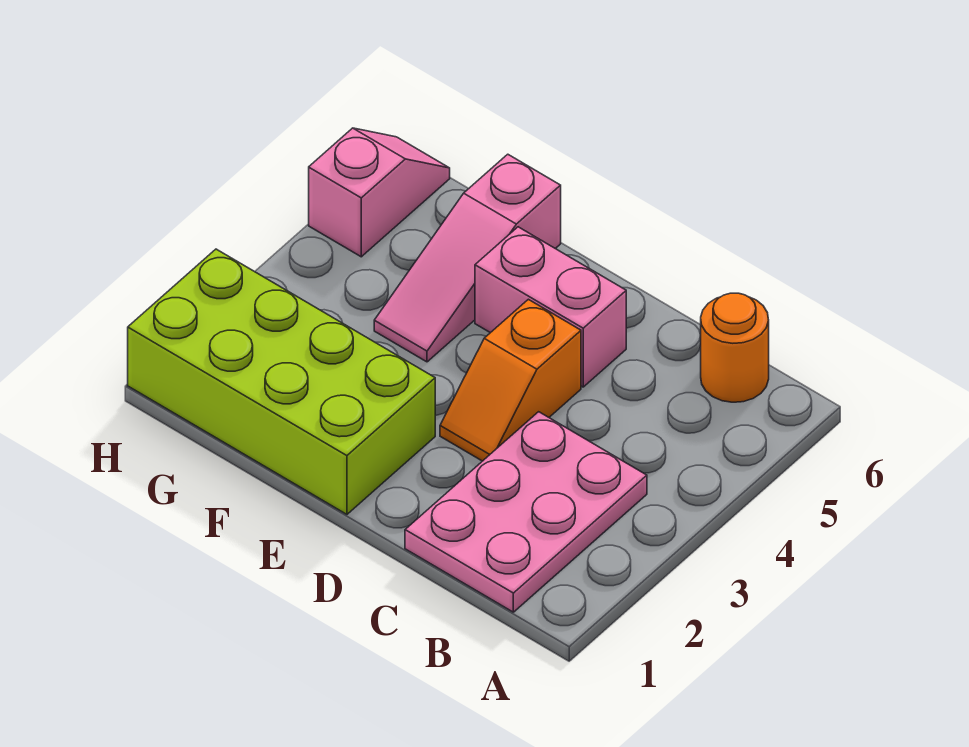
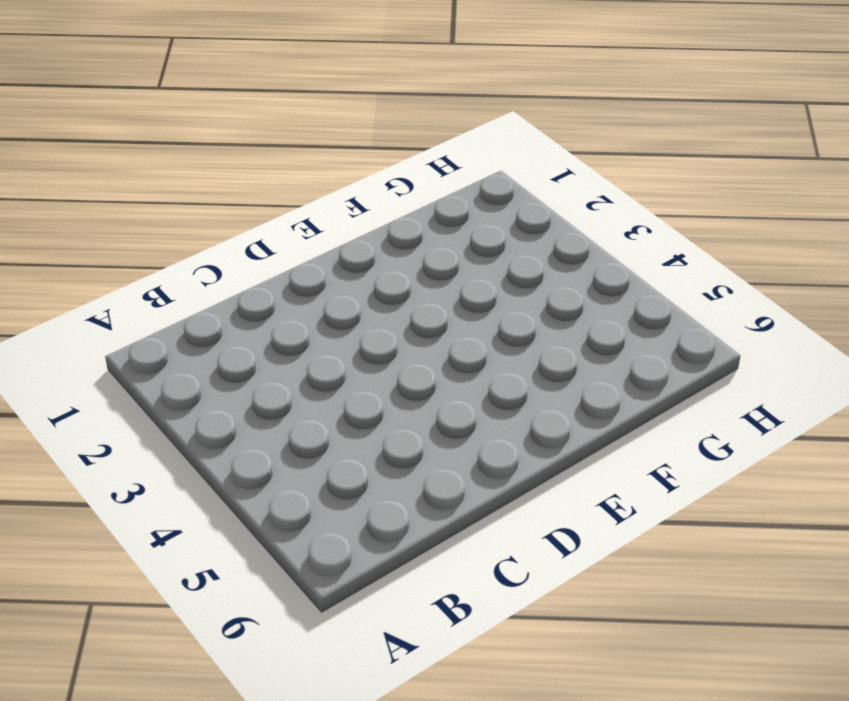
none -> pink plate B1:C3 level 1
none -> orange round brick B6 level 1

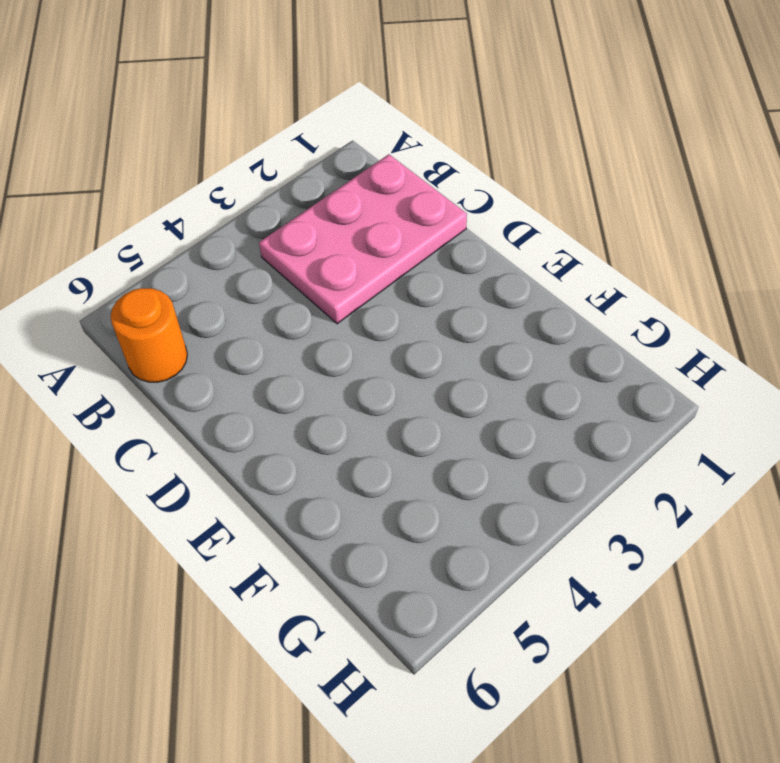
none -> orange slope D3:D4 level 1 top 4
none -> pink brick D5:E5 level 1

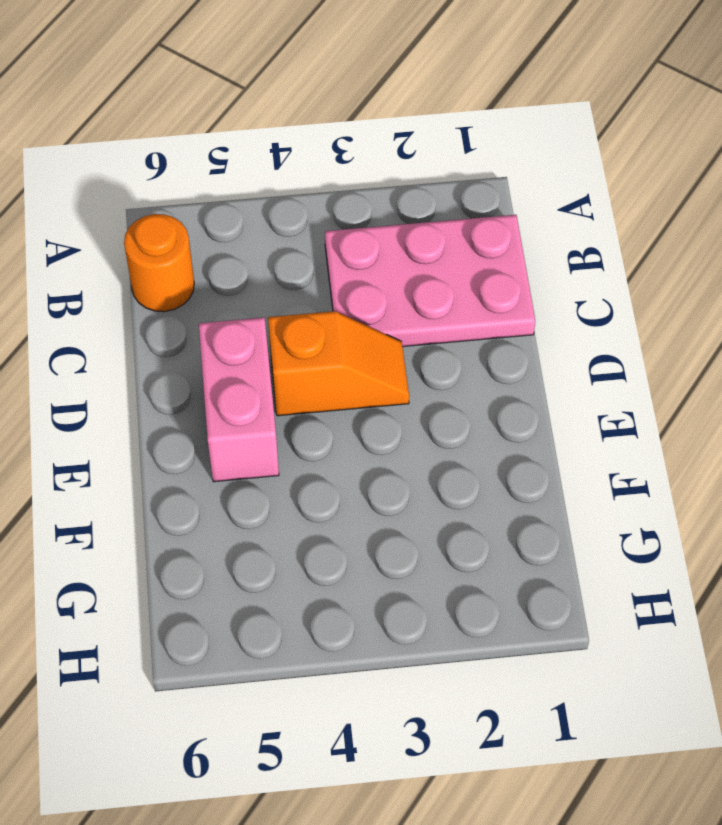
none -> lime brick E1:H2 level 1
none -> pink slope F4:F6 level 1 top 6

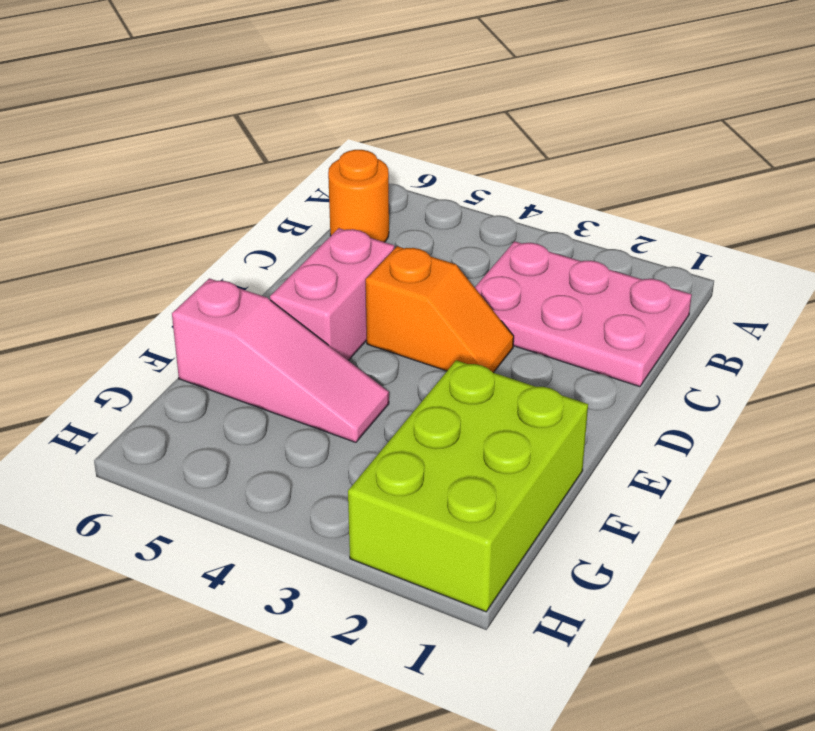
lime brick F1:H2 level 1 -> lime brick E1:H2 level 1
none -> pink slope H5:H6 level 1 top 5

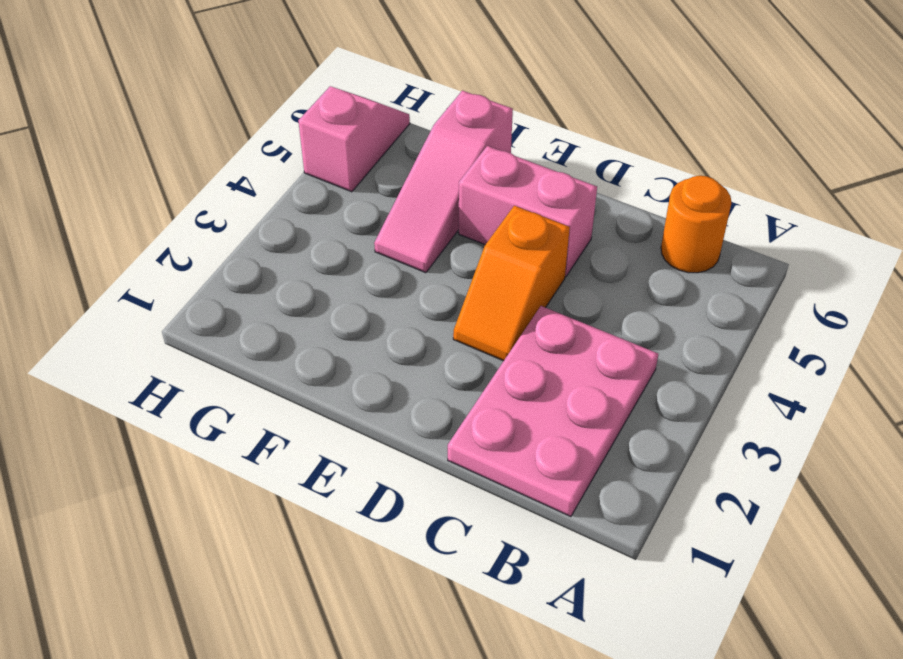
none -> lime brick E1:H2 level 1

